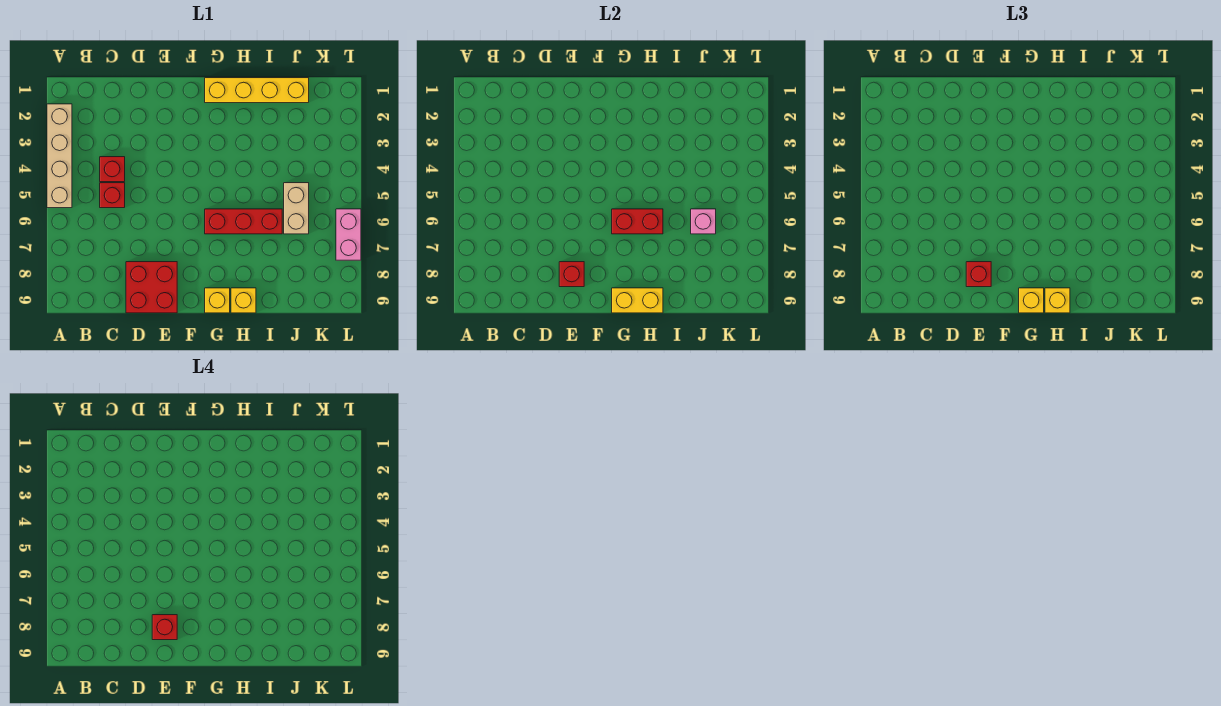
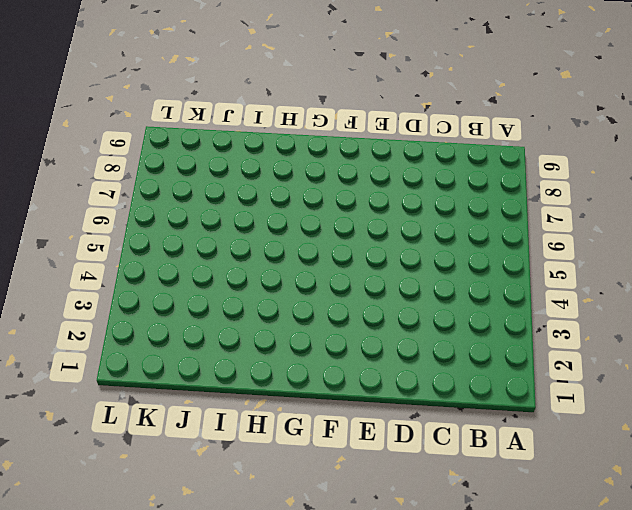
none -> tan brick A2:A5 level 1
none -> red brick C4 level 1
none -> red brick C5 level 1

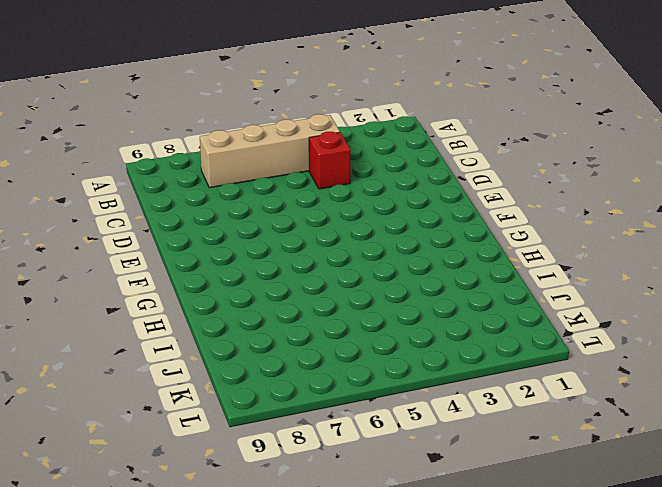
tan brick B4:B7 level 1 -> tan brick A2:A5 level 1
none -> red brick C5 level 1
none -> red brick D8:E9 level 1
none -> yellow brick G1:J1 level 1

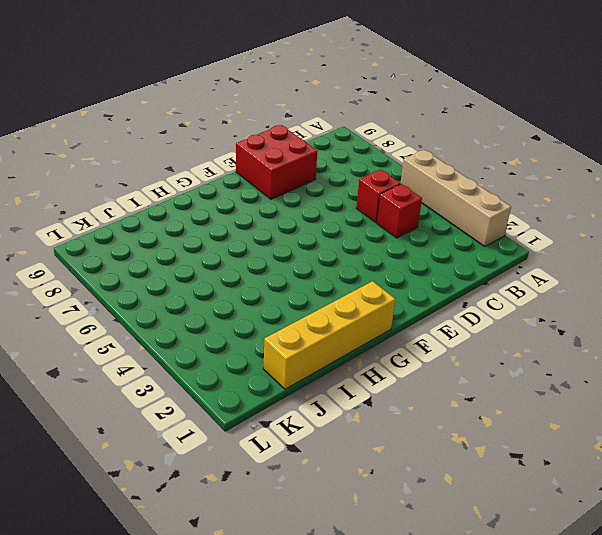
none -> red brick G6:I6 level 1
none -> yellow brick G9 level 1
none -> yellow brick H9 level 1

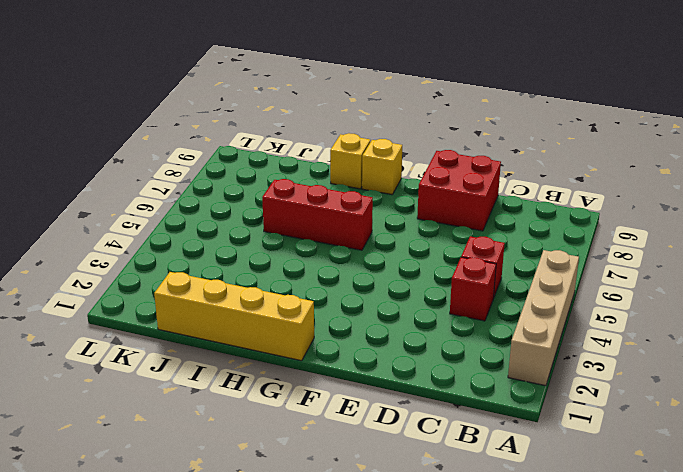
none -> tan brick J5:J6 level 1
none -> pink brick L6:L7 level 1
none -> red brick E8 level 2

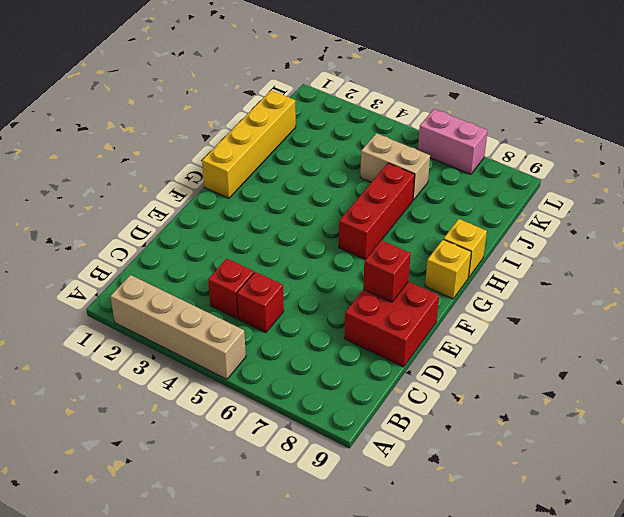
none -> red brick G6:H6 level 2
none -> yellow brick G9:H9 level 2
none -> pink brick J6 level 2

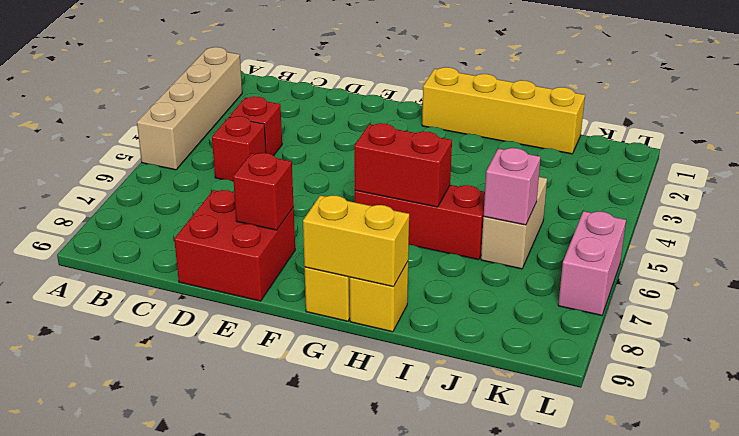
none -> red brick E8 level 3
none -> yellow brick G9 level 3
none -> yellow brick H9 level 3

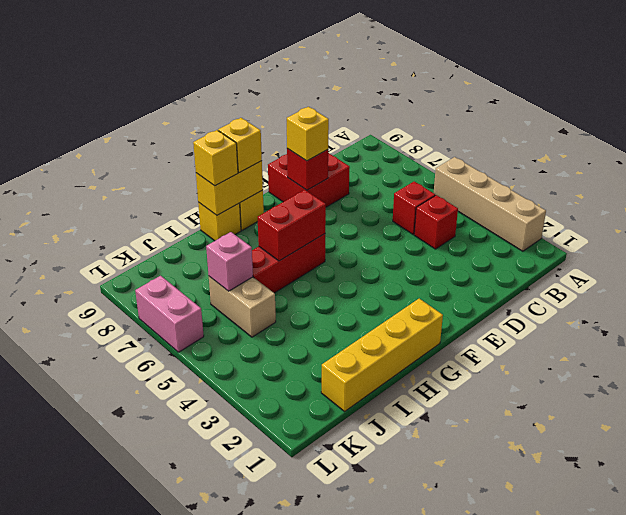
yellow brick E8 level 3 -> red brick E8 level 3
none -> red brick E8 level 4

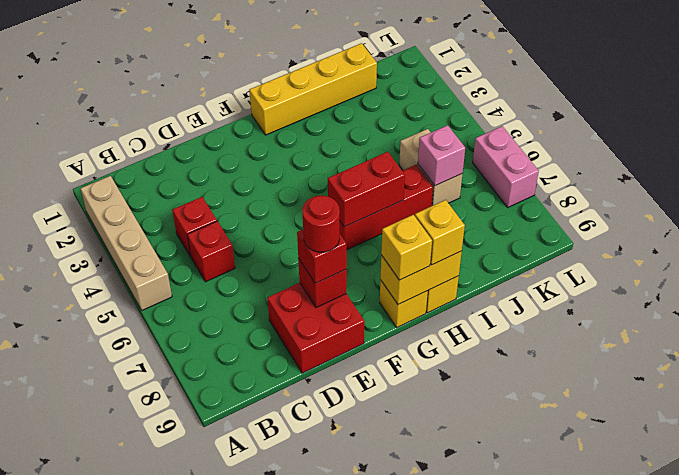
red round brick E8 level 4 -> red brick E8 level 4

